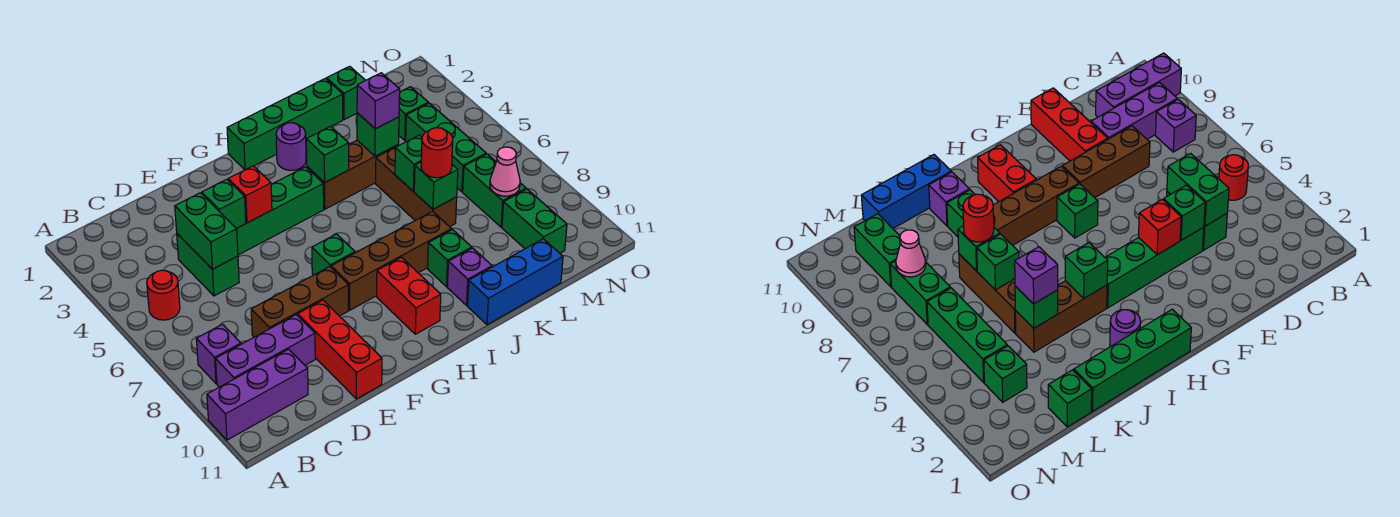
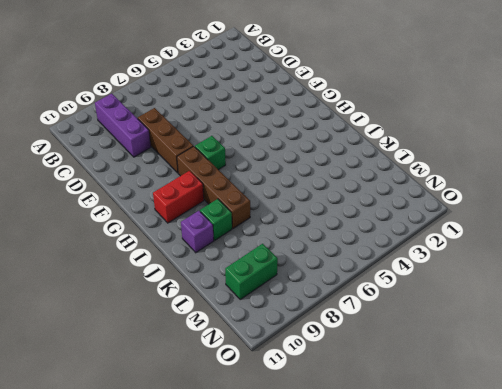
none -> purple brick A10:C10 level 1
none -> red round brick B5 level 1
none -> purple brick B8 level 1
none -> green brick D4:D5 level 1

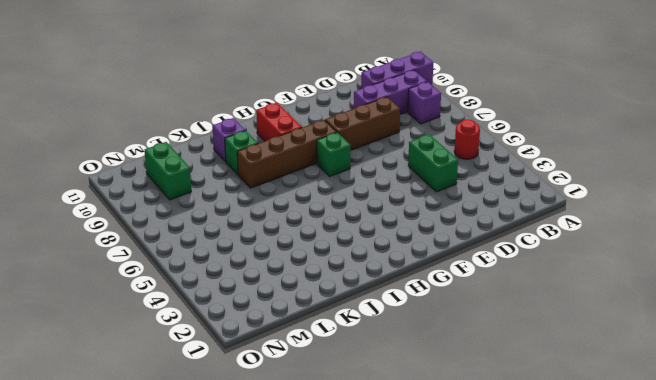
none -> green brick E4:H4 level 1
none -> red brick E9:E11 level 1
none -> green brick H1:K1 level 1
none -> purple round brick I2 level 1

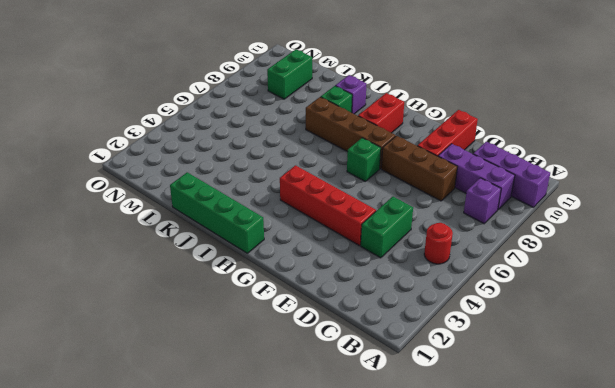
red brick E4:H4 level 1 -> green brick E4:H4 level 1
none -> purple round brick I2 level 1
none -> brown brick I4:K4 level 1
none -> blue brick J11:L11 level 1
none -> brown brick K5:K7 level 1

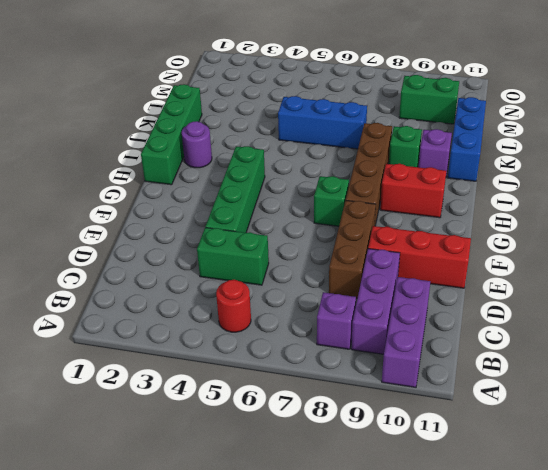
blue brick K5:K7 level 1 -> brown brick K5:K7 level 1
none -> brown brick I4:K4 level 1
none -> green brick L1 level 1
none -> green brick M3 level 1
none -> green brick M4:M6 level 1

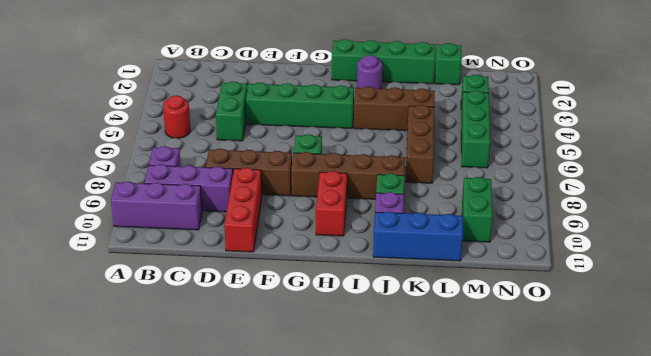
none -> green brick M7:M8 level 1
none -> green brick D4:D5 level 2
none -> green brick E4 level 2
none -> red brick F4 level 2

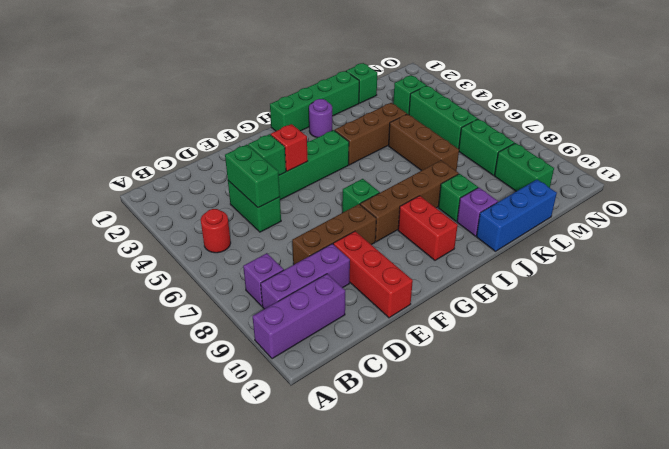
none -> green brick I4 level 2
none -> green brick K4 level 2
none -> green brick K6 level 2
none -> green brick K7 level 2

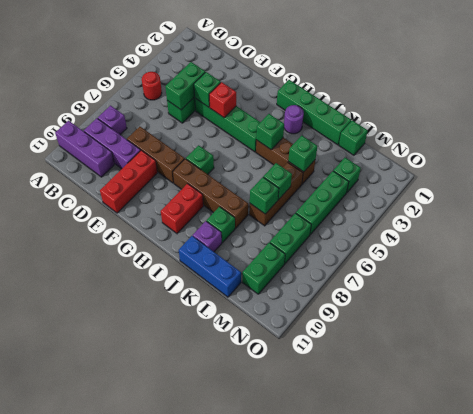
none -> pink cone M8 level 2
none -> purple brick K4 level 3
none -> red round brick K7 level 3

